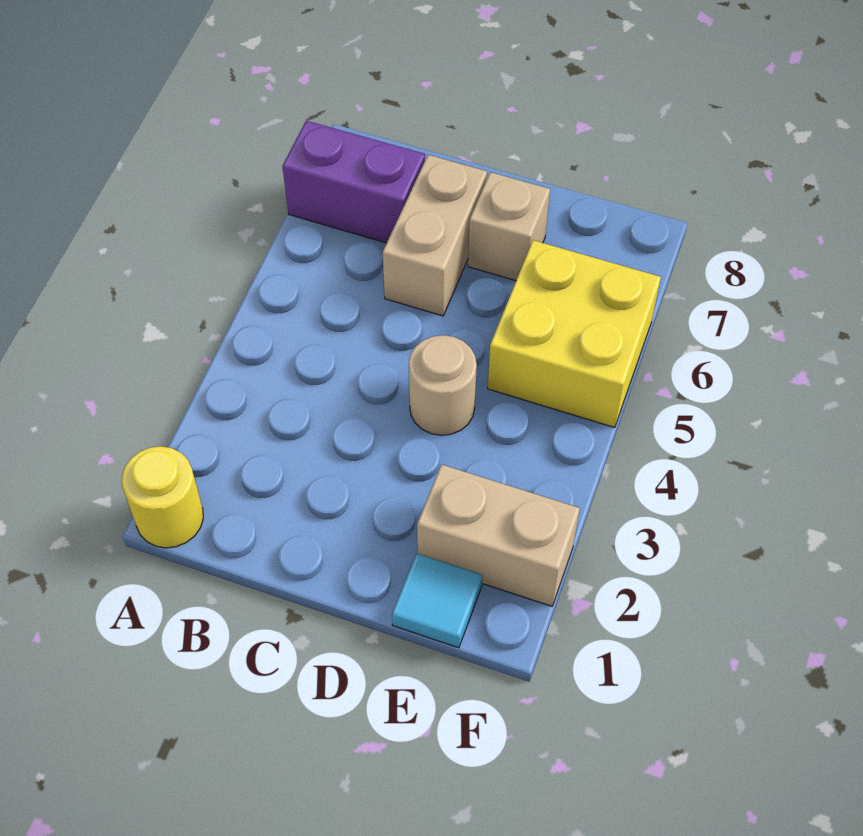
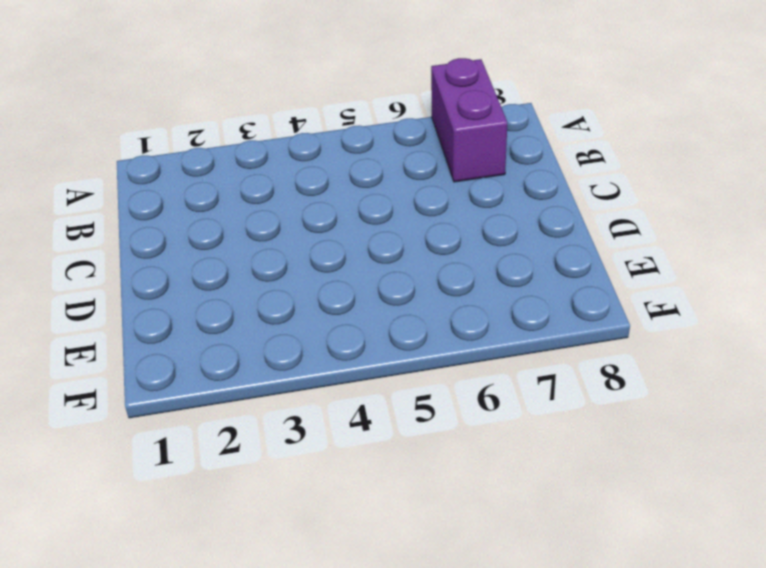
none -> yellow round brick A1 level 1
none -> tan brick C6:C7 level 1

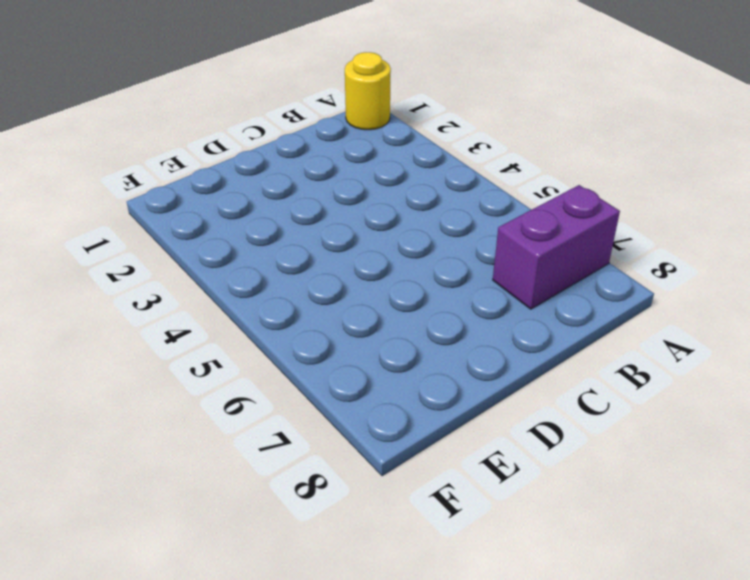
none -> tan brick C6:C7 level 1
none -> tan round brick D4 level 1

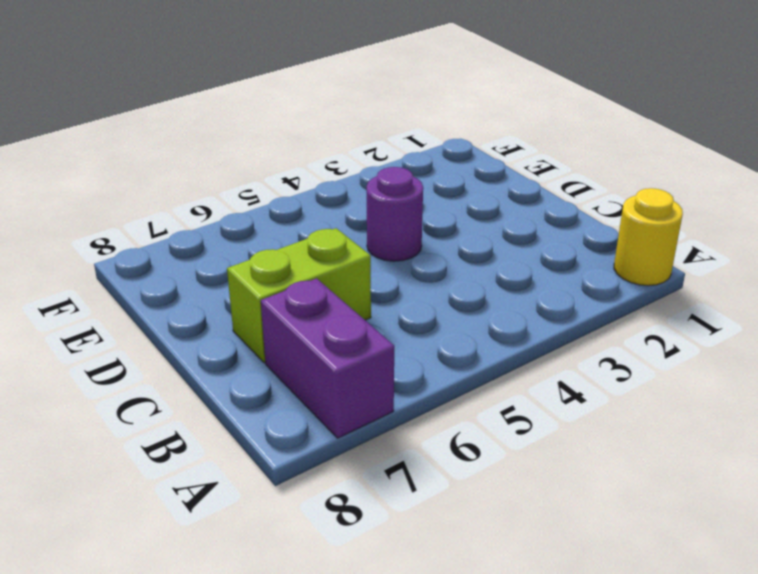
lime brick C6:C7 level 1 -> tan brick C6:C7 level 1
purple round brick D4 level 1 -> tan round brick D4 level 1
none -> tan brick D7 level 1
none -> cyan tile E1 level 1

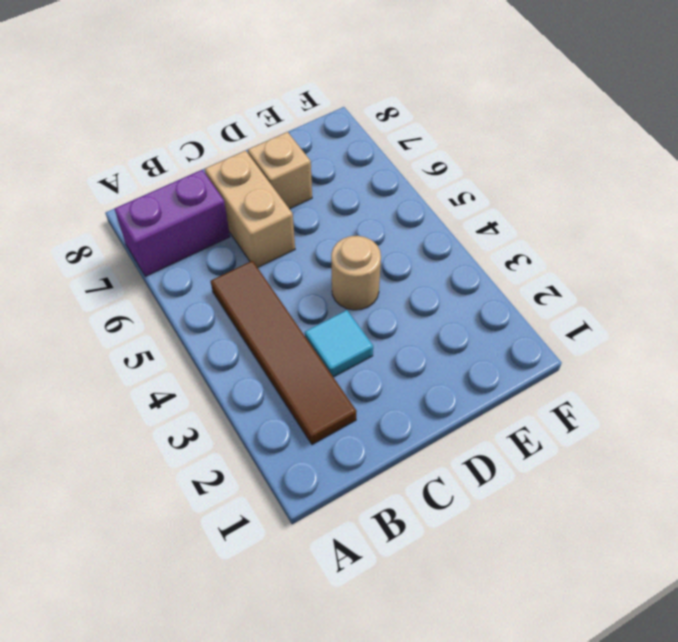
brown tile B2:B5 level 1 -> none
cyan tile C3 level 1 -> cyan tile E1 level 1
none -> yellow round brick A1 level 1
none -> tan brick E2:F2 level 1

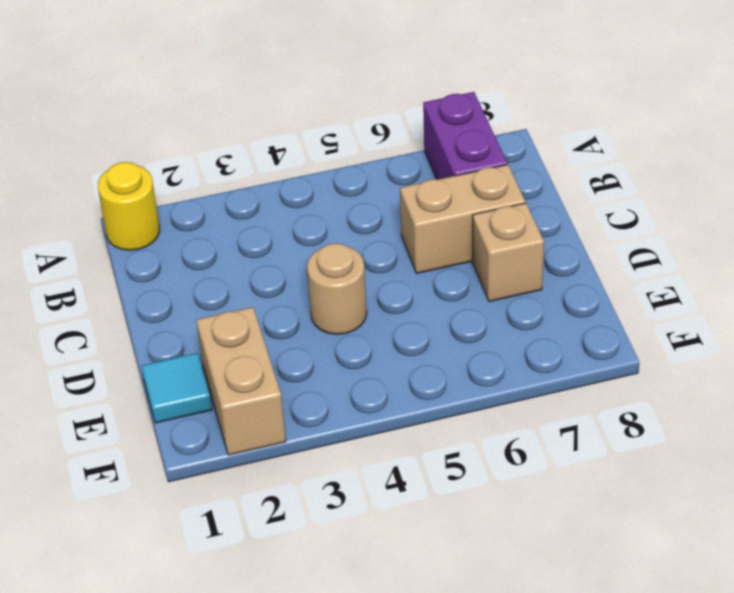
none -> yellow brick E5:F6 level 1

